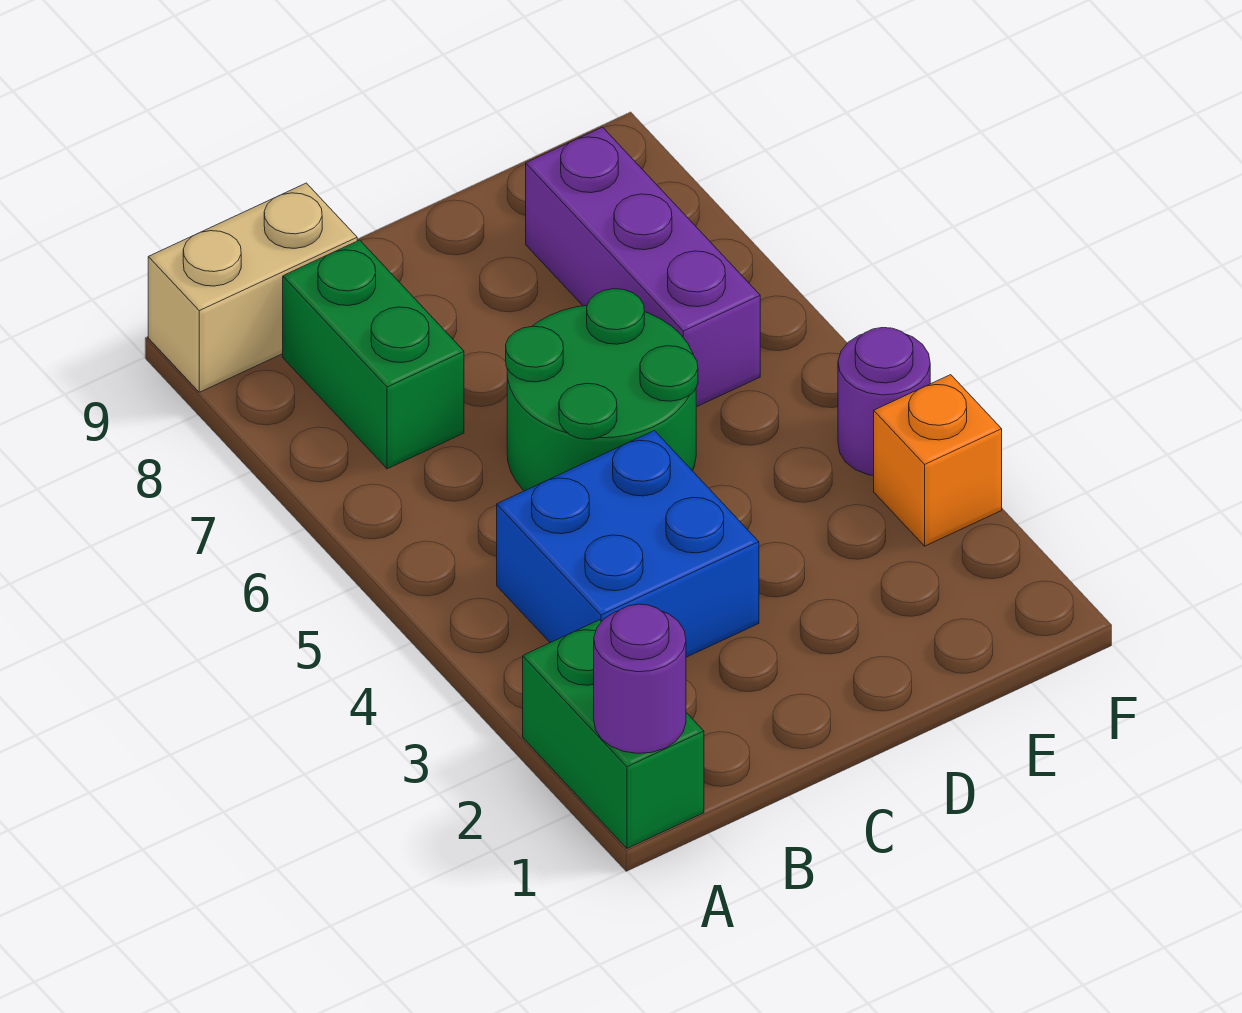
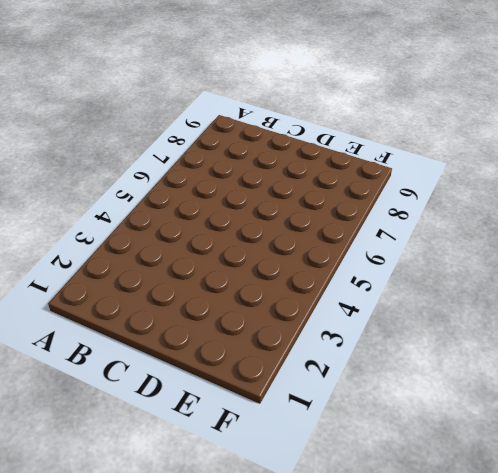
none -> green brick A1:A2 level 1
none -> tan brick A9:B9 level 1

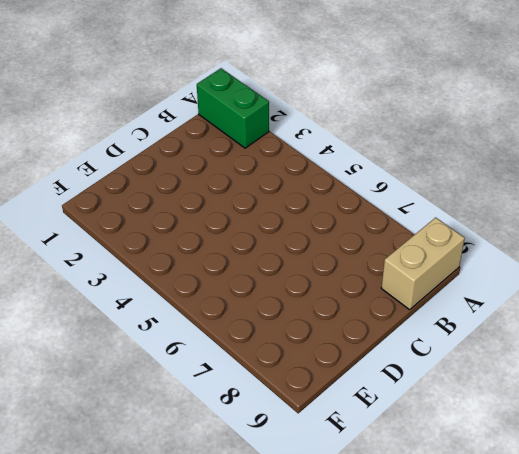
none -> blue brick B3:C4 level 1
none -> green brick B7:B8 level 1

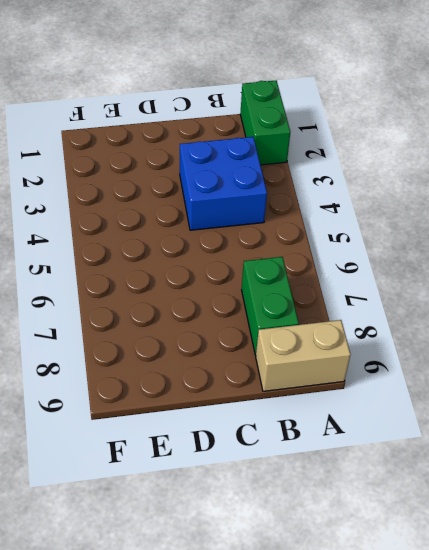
none -> green round brick C5:D6 level 1
none -> purple brick E6:E8 level 1

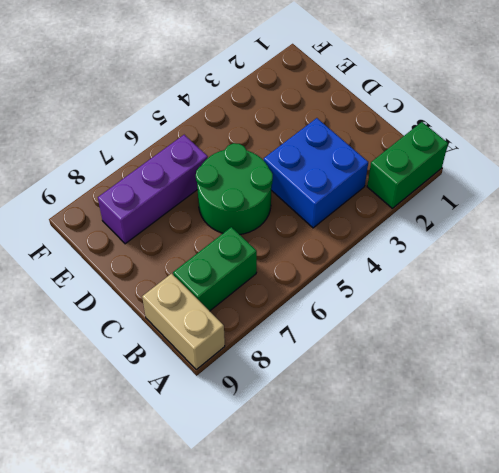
none -> orange brick F3 level 1
none -> purple round brick F4 level 1

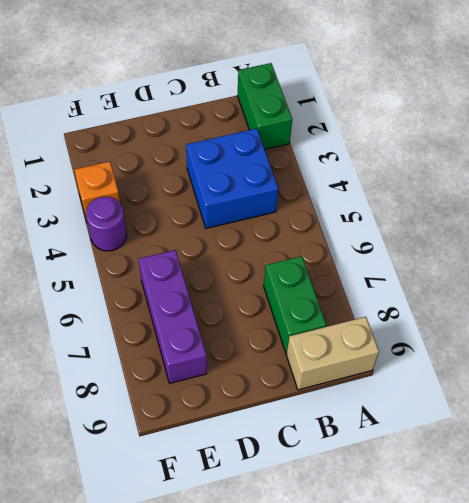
none -> green round brick C5:D6 level 1
none -> purple round brick A1 level 2

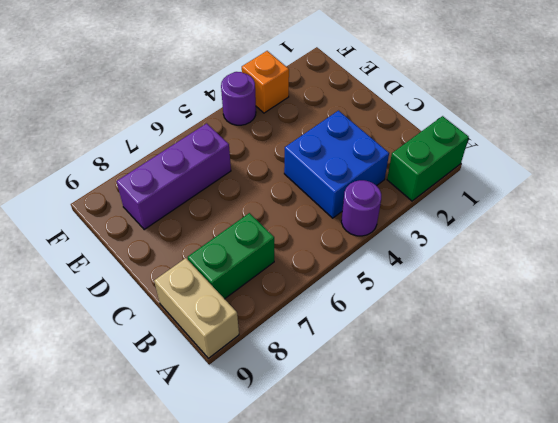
purple round brick A4 level 1 -> purple round brick A1 level 2
none -> green round brick C5:D6 level 1

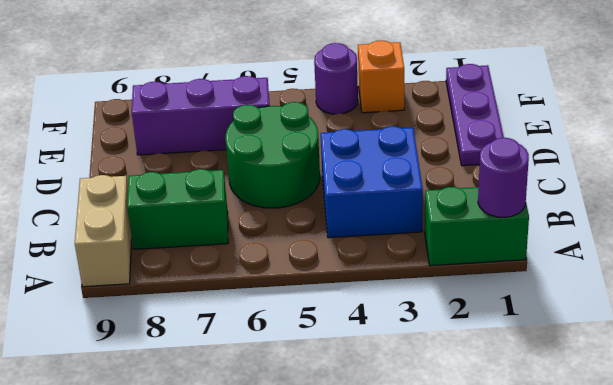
purple plate D1:F1 level 1 -> none

